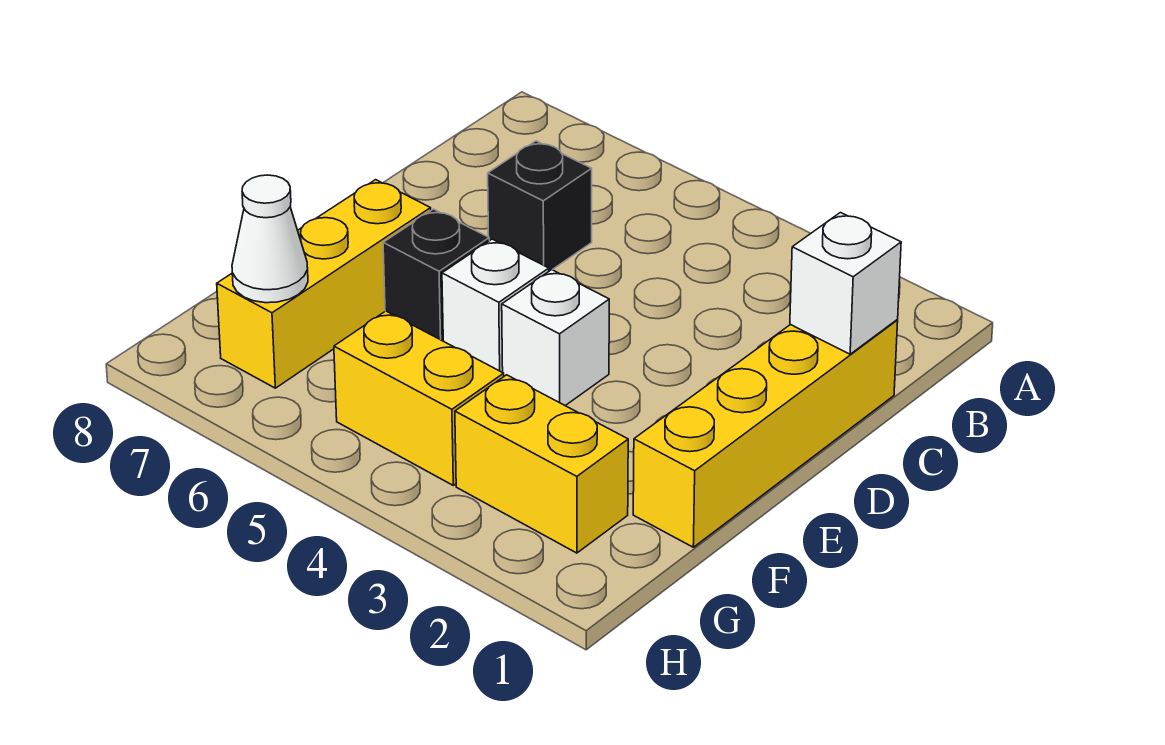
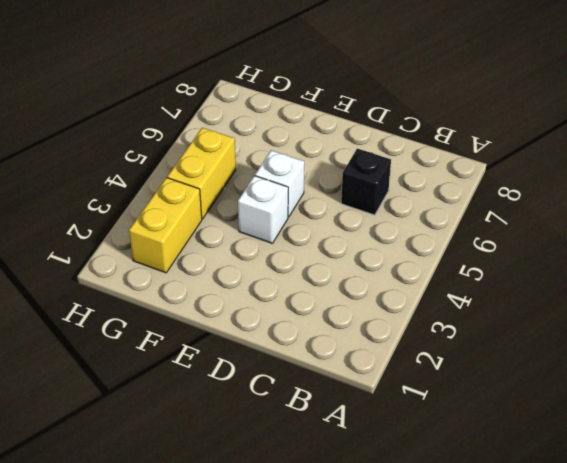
none -> yellow brick C1:F1 level 1
none -> black brick E6 level 1

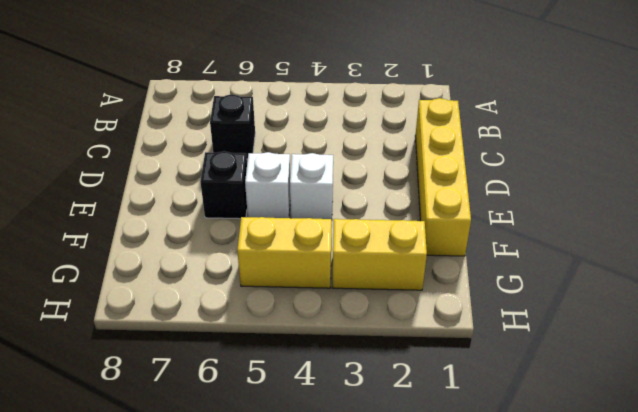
none -> yellow brick E7:G7 level 1
none -> white brick C1 level 2

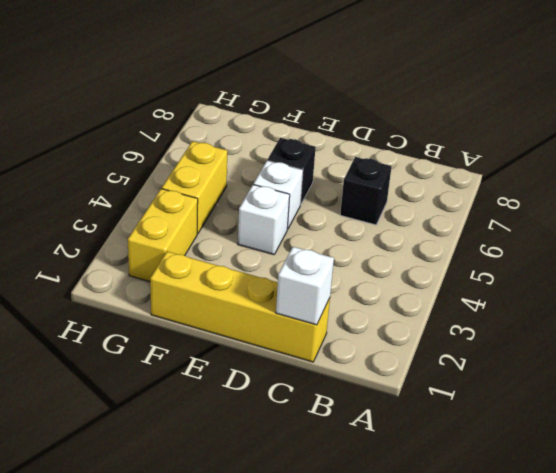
none -> yellow brick E7:G7 level 1
none -> white cone G7 level 2

